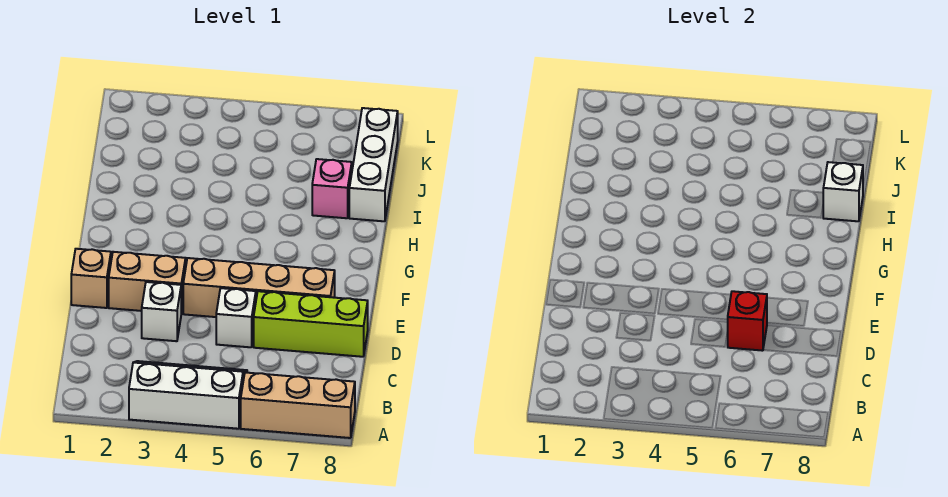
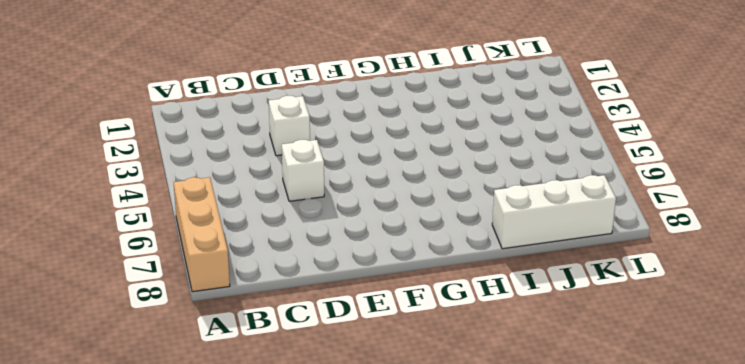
none -> white slope A3:B5 level 1 top A
none -> lime brick D6:D8 level 1
none -> tan brick E1 level 1

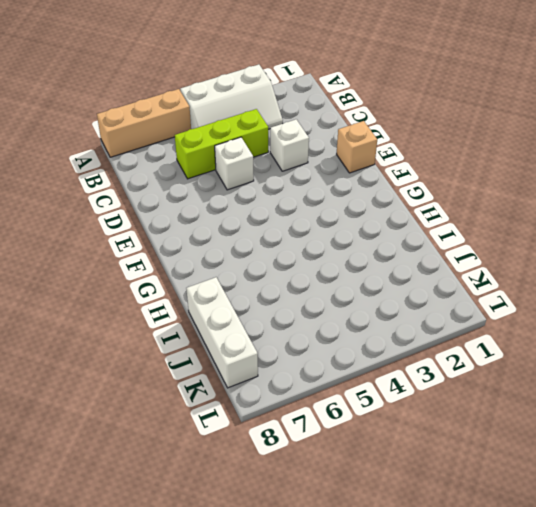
lime brick C4:C6 level 1 -> lime brick D6:D8 level 1
none -> tan brick E2:E3 level 1
none -> tan brick E4:E7 level 1
none -> pink brick I7 level 1

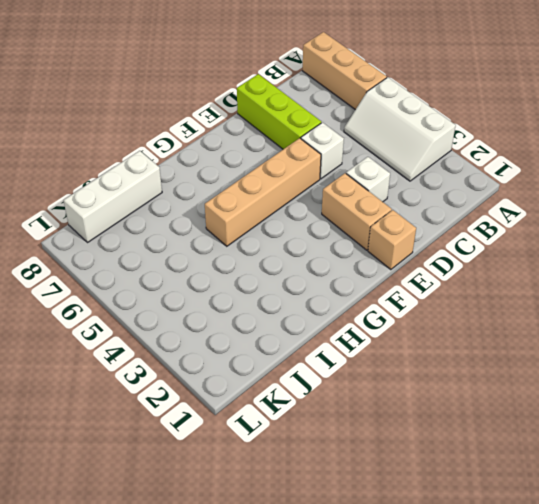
tan brick E5:H5 level 1 -> tan brick E4:E7 level 1
none -> pink brick I7 level 1
none -> red brick D6 level 2
none -> white brick I8 level 2

